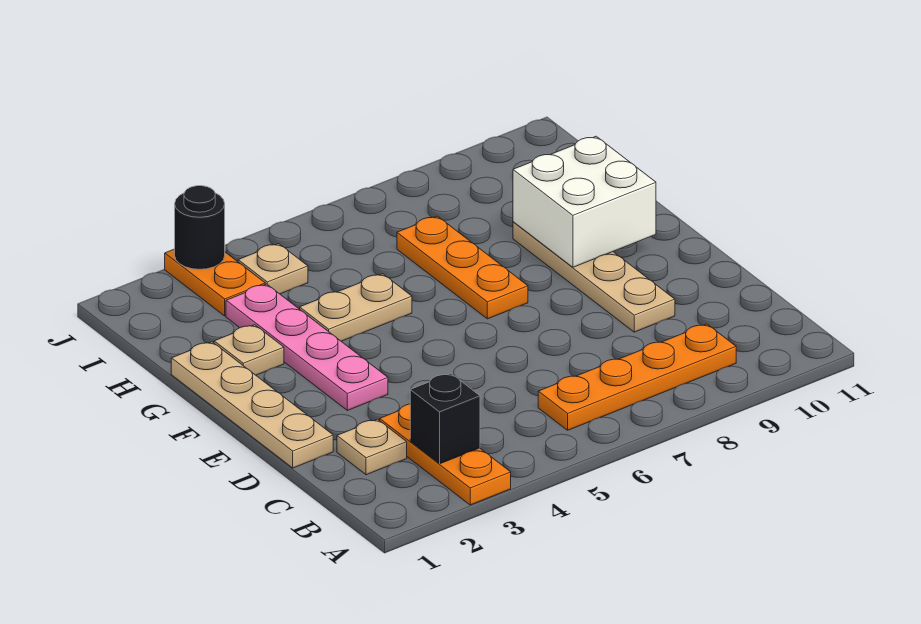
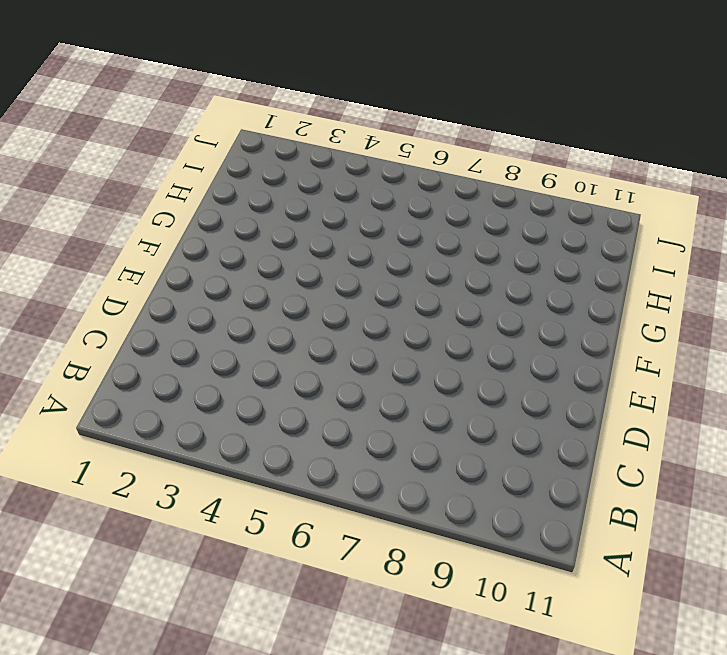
none -> orange plate A3:C3 level 1
none -> orange plate B6:B9 level 1
none -> tan plate C2 level 1

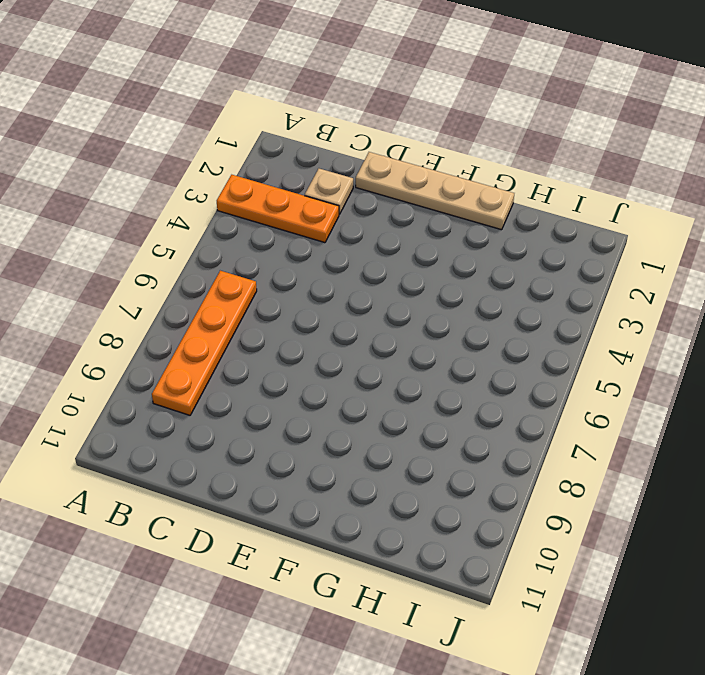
none -> tan plate D9:G9 level 1
none -> pink plate E3:H3 level 1
none -> orange plate F7:H7 level 1

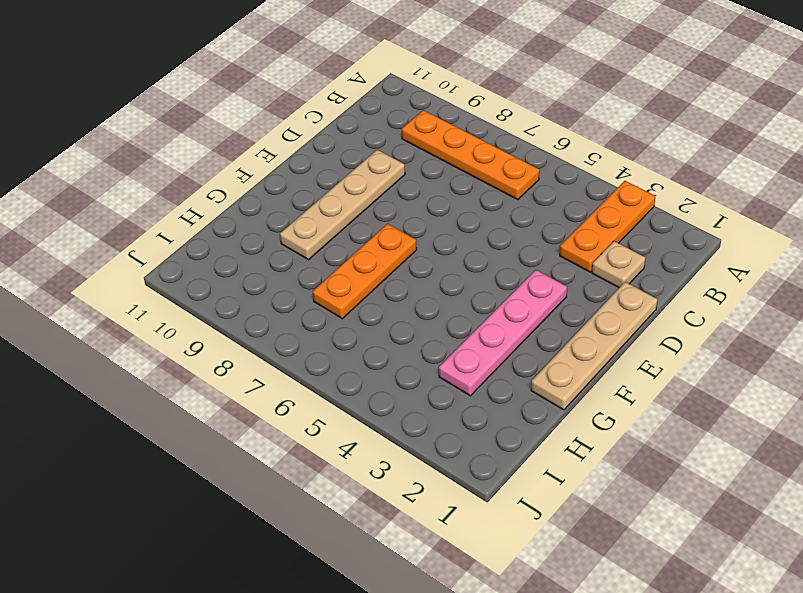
none -> tan plate G2 level 1
none -> tan plate G4:G5 level 1
none -> orange plate I3:J3 level 1

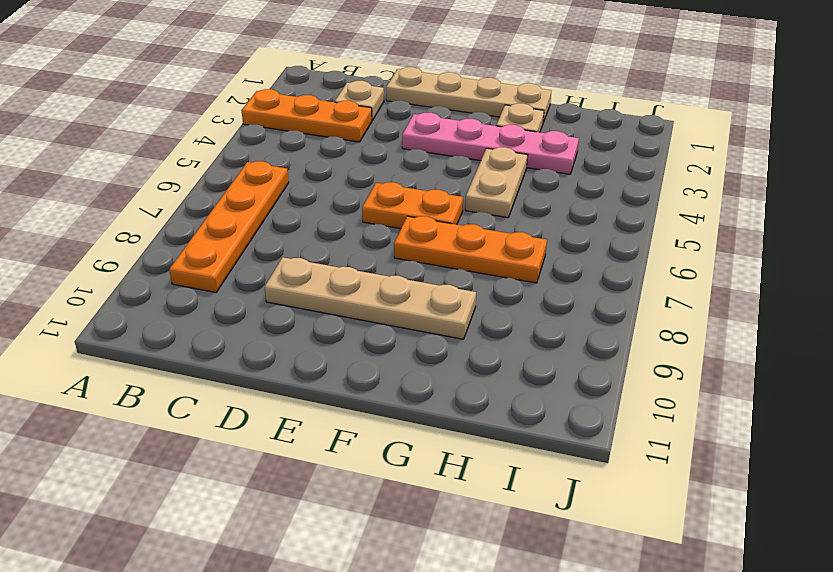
orange plate E6:F6 level 1 -> orange plate I3:J3 level 1
none -> tan plate I4 level 1
none -> black brick B3 level 2
none -> white brick F9:G10 level 2

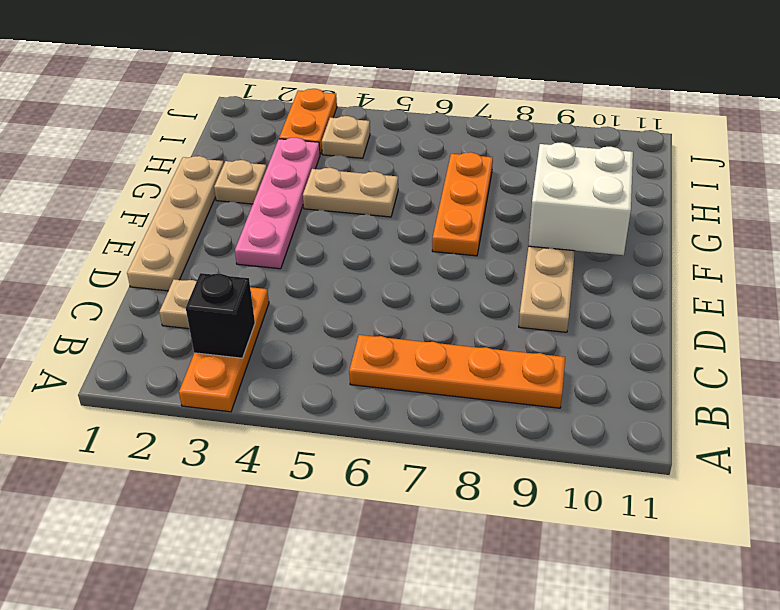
none -> black round brick J3 level 2

